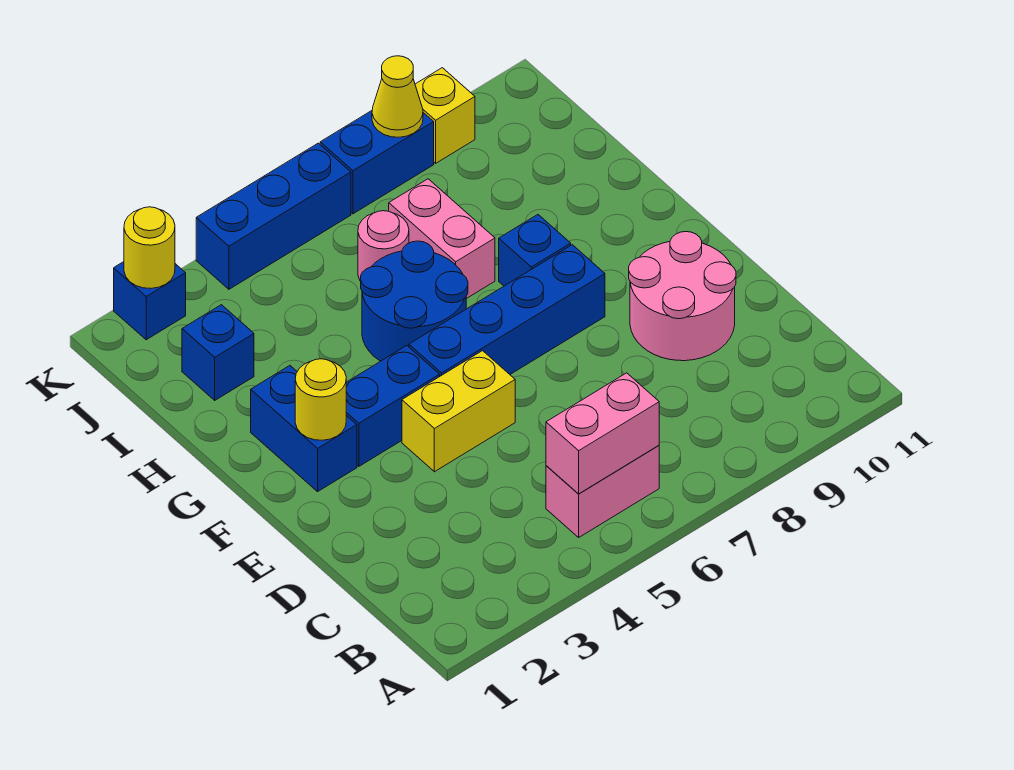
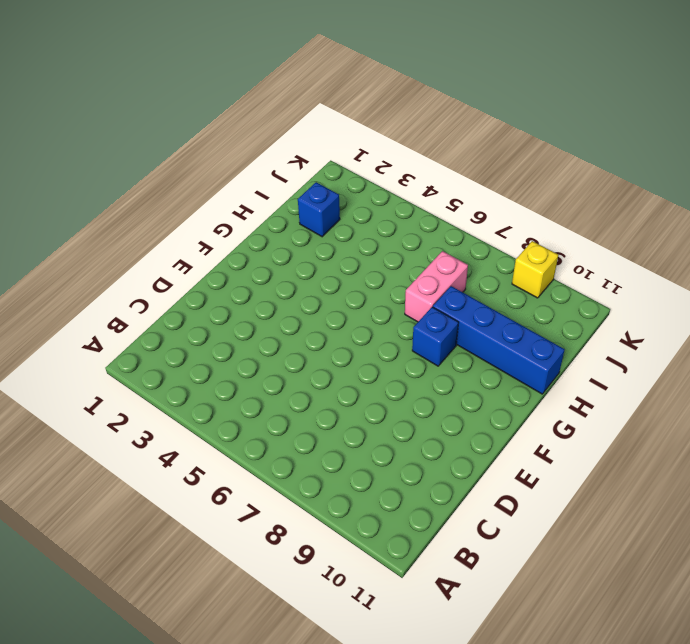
blue brick H8:H11 level 1 -> blue brick F5:F8 level 1
none -> pink brick B5:B6 level 1
none -> pink round brick D9:E10 level 1
none -> yellow brick E4:E5 level 1

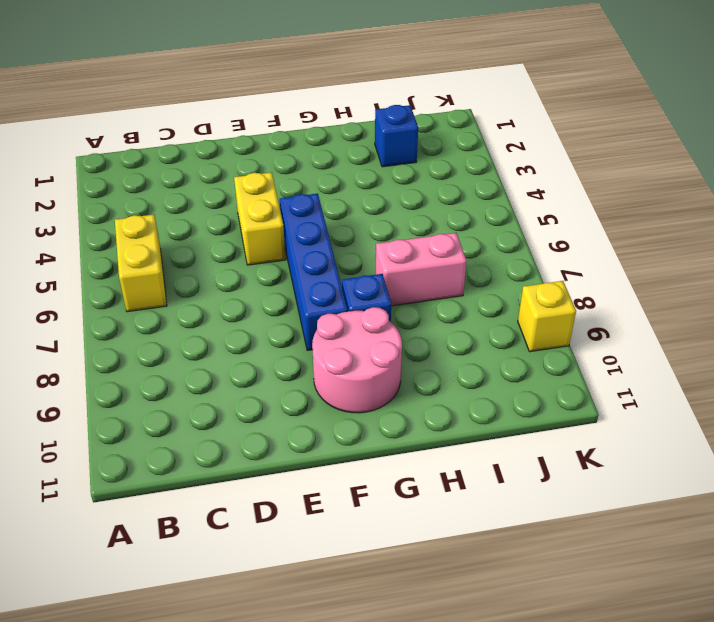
yellow brick B5:B6 level 1 -> pink brick B5:B6 level 1
pink round brick F9:G10 level 1 -> pink round brick D9:E10 level 1
none -> blue brick F2:G2 level 1
none -> blue brick F3:F4 level 1
none -> blue round brick G5:H6 level 1

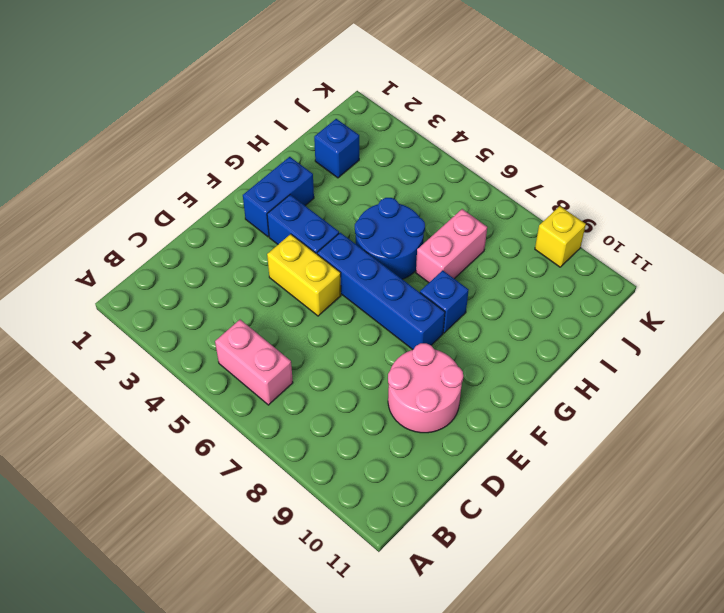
none -> pink round brick I6 level 1
none -> blue brick K2 level 1
none -> blue brick K4:K6 level 1

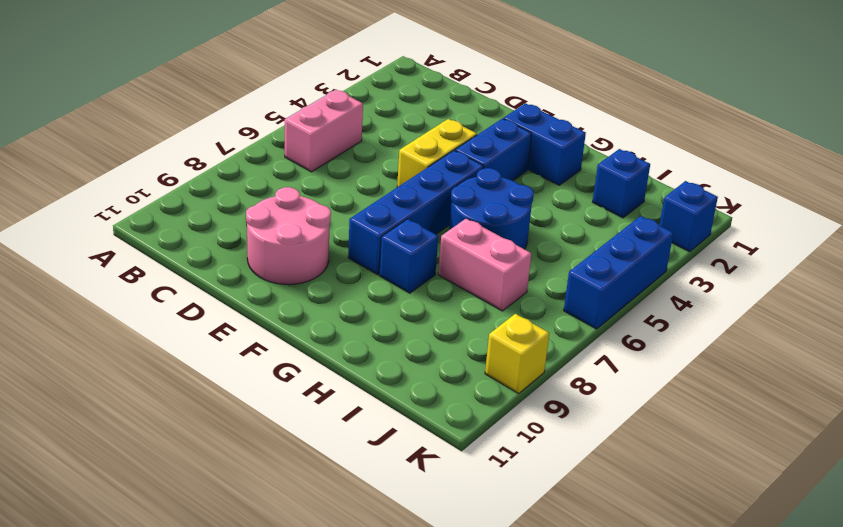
none -> pink round brick I6 level 1
none -> blue brick K7:K8 level 1
none -> pink brick B5:B6 level 2

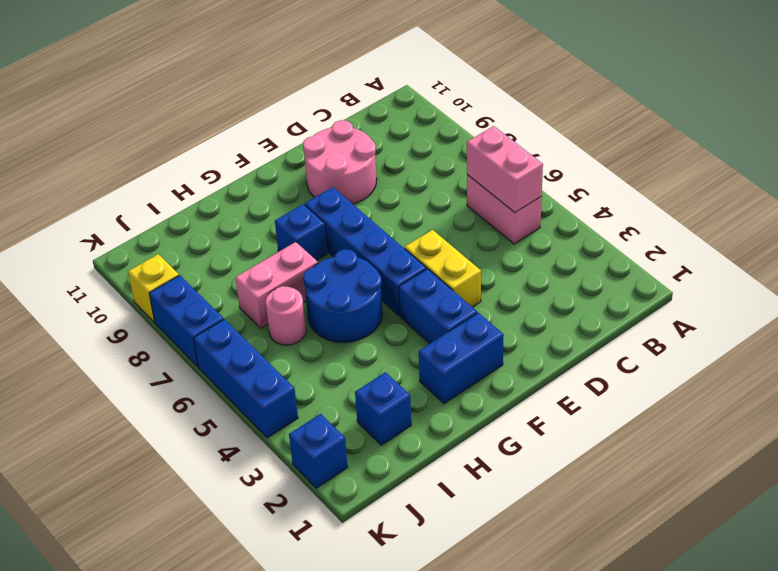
none -> yellow round brick F2 level 2
none -> yellow round brick K2 level 2
none -> yellow cone K8 level 2

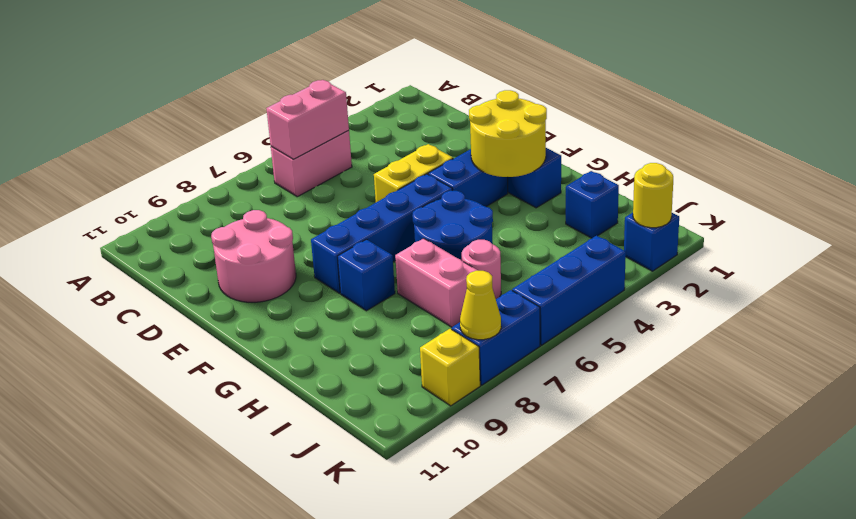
yellow round brick F2:G3 level 2 -> yellow round brick F2 level 2

